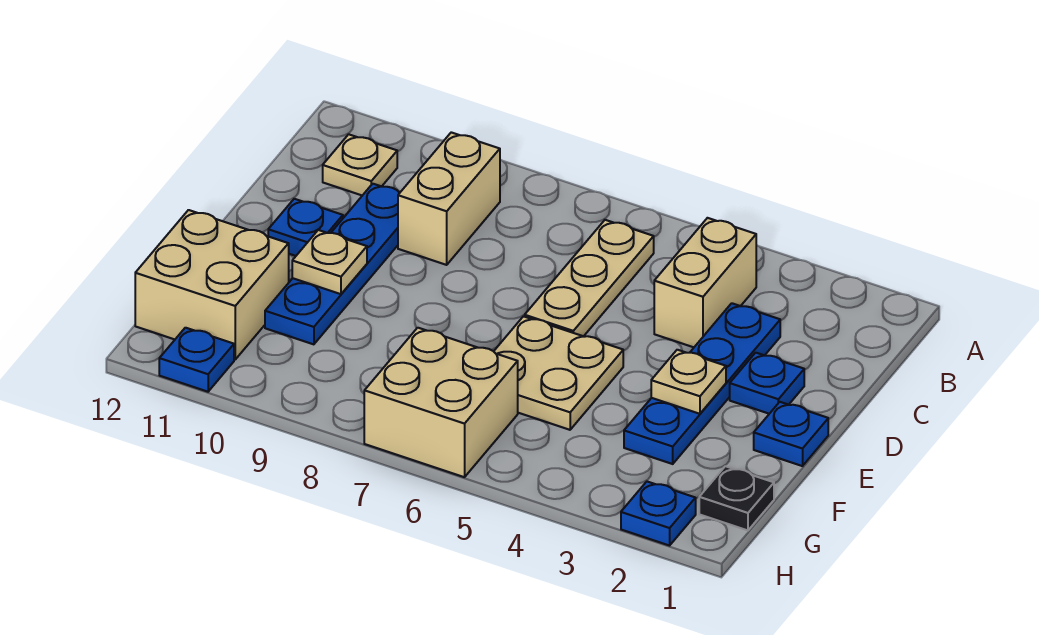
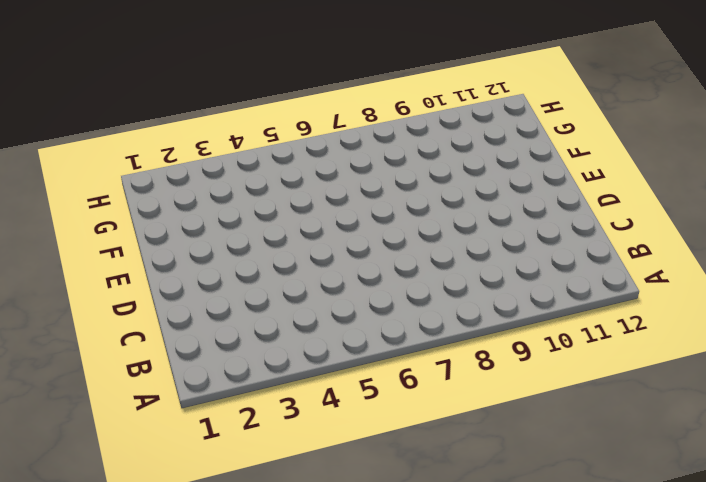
none -> tan brick B4:C4 level 1
none -> tan plate B6:D6 level 1
none -> tan brick B9:C9 level 1

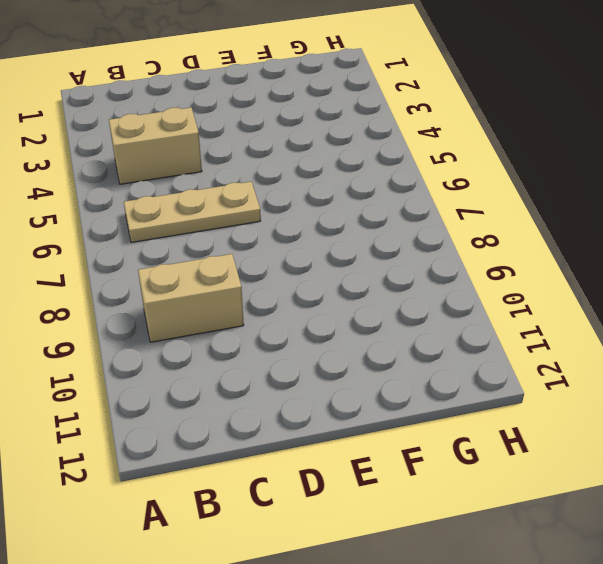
none -> tan plate B11 level 1
none -> blue plate C3:F3 level 1
none -> blue plate C10:F10 level 1

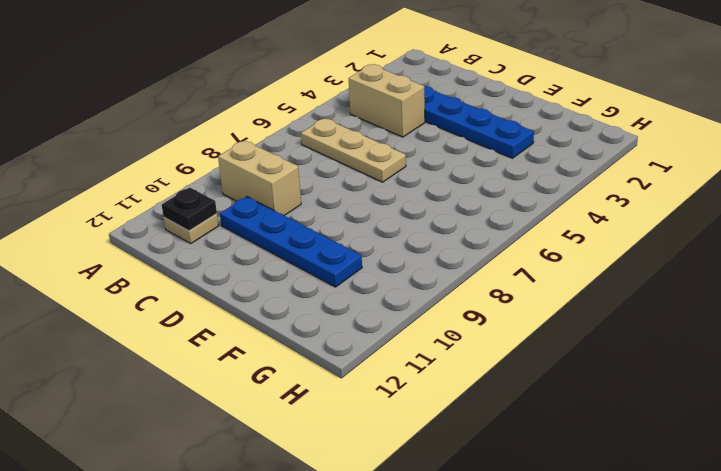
black plate B11 level 2 -> black plate G1 level 1
none -> blue plate D2 level 1
none -> blue plate D11 level 1
none -> blue plate E1 level 1

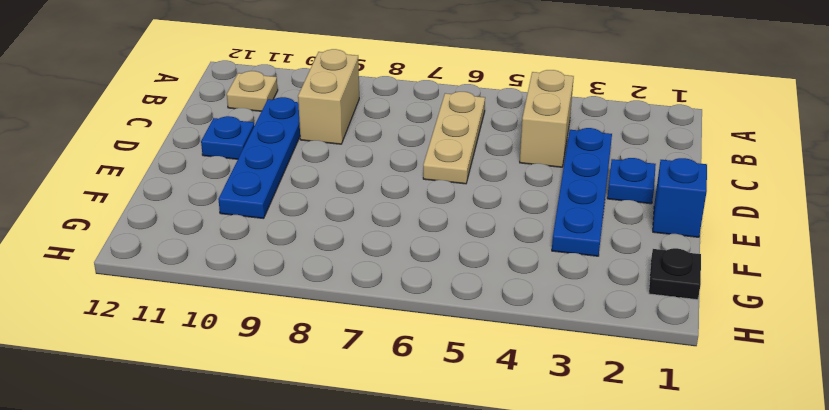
blue brick E1 level 1 -> blue plate E1 level 1
none -> tan plate E5:F6 level 1
none -> tan brick F11:G12 level 1
none -> tan brick G6:H7 level 1

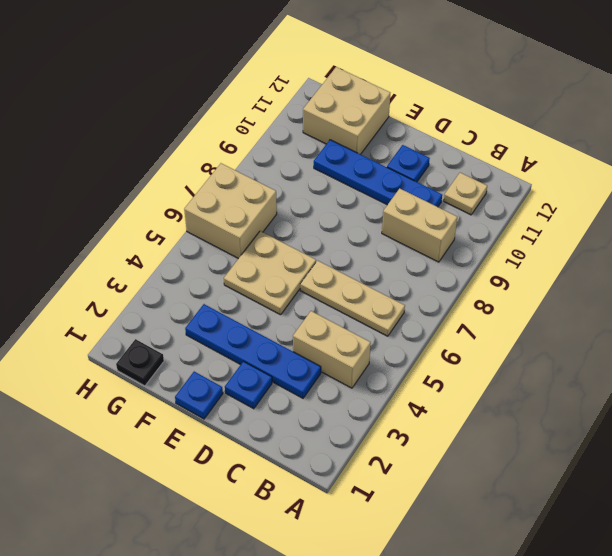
none -> blue plate H2 level 1
none -> blue plate H11 level 1
none -> tan plate E3 level 2

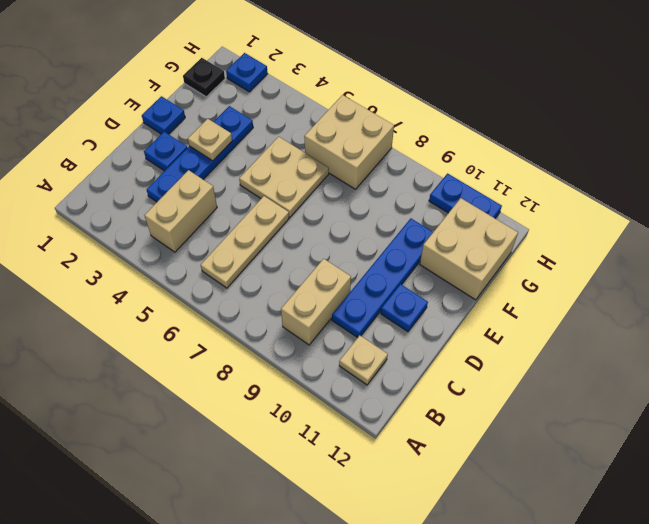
blue plate H10:H11 level 1 -> blue plate H11 level 1
none -> tan plate E10 level 2

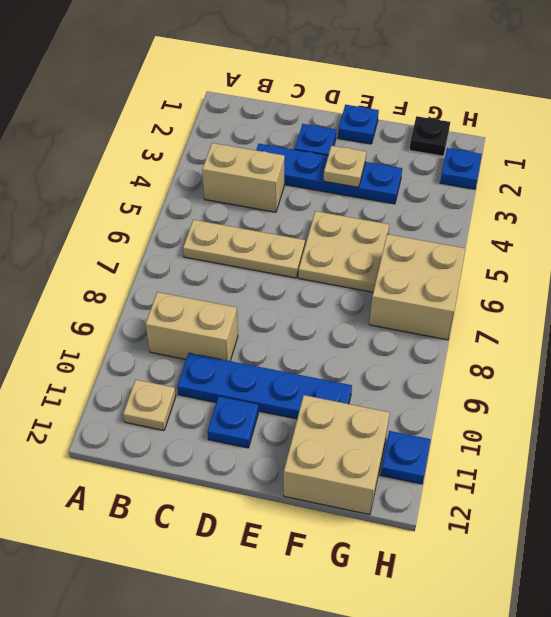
none -> tan plate E10 level 2

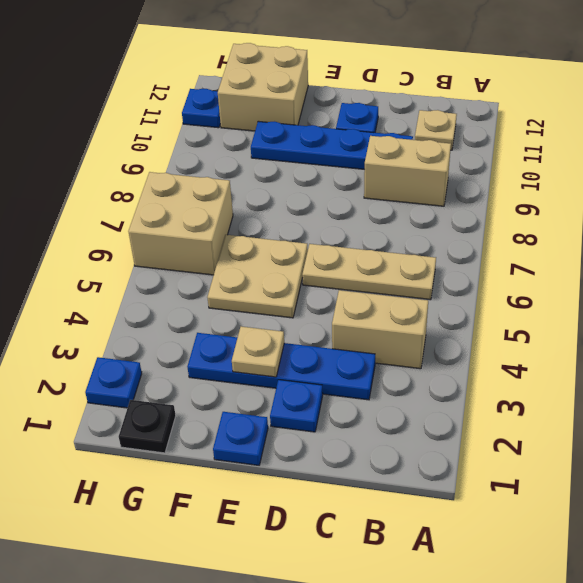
none -> tan plate E10 level 2

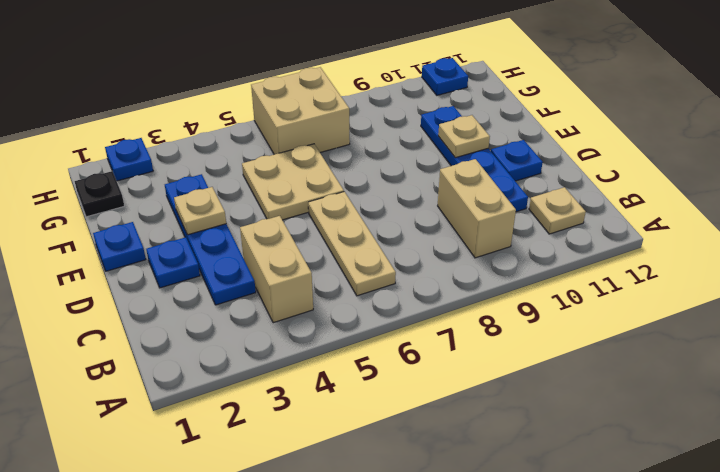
none -> tan brick F11:G12 level 1

